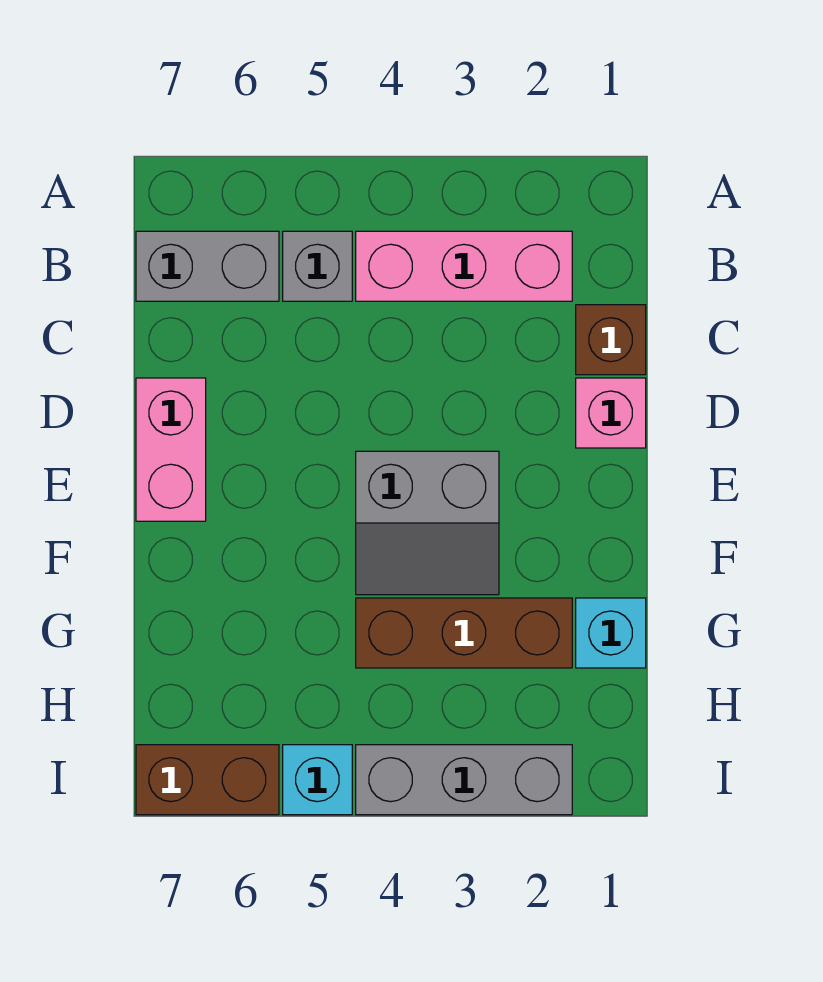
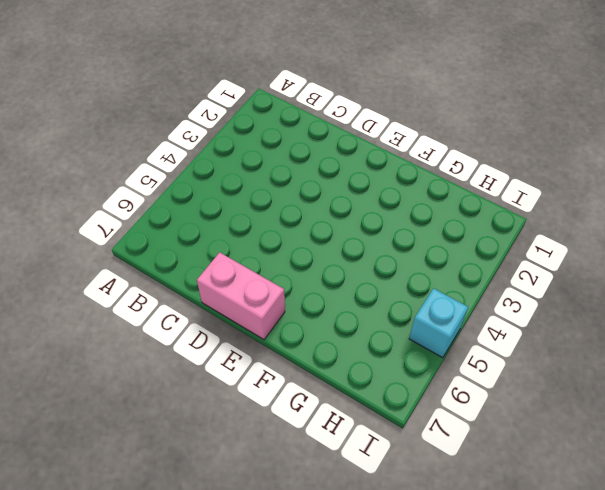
none -> pink brick B2:B4 level 1
none -> grey brick B5 level 1
none -> grey brick B6:B7 level 1

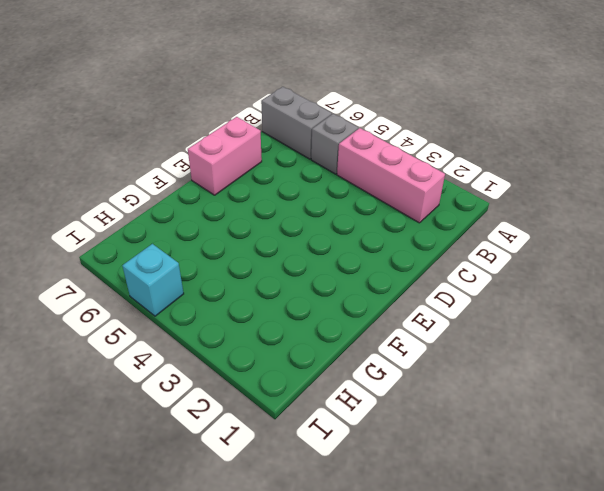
none -> brown brick C1 level 1
none -> pink brick D1 level 1
none -> grey slope E3:F4 level 1 top E

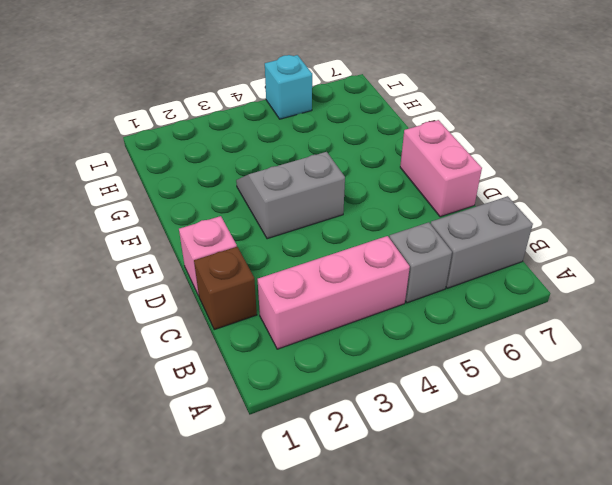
none -> cyan brick G1 level 1
none -> brown brick G2:G4 level 1
none -> grey brick I2:I4 level 1

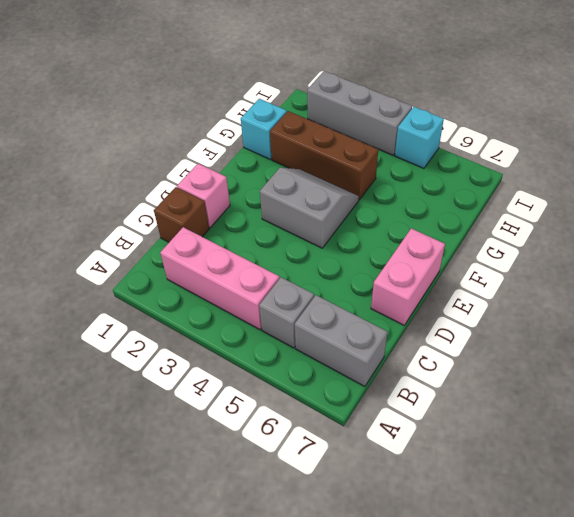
none -> brown brick I6:I7 level 1

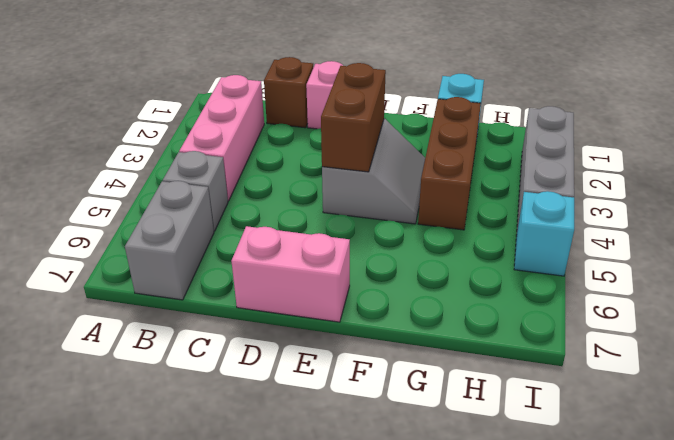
brown brick E3:E4 level 2 -> brown brick I6:I7 level 1

